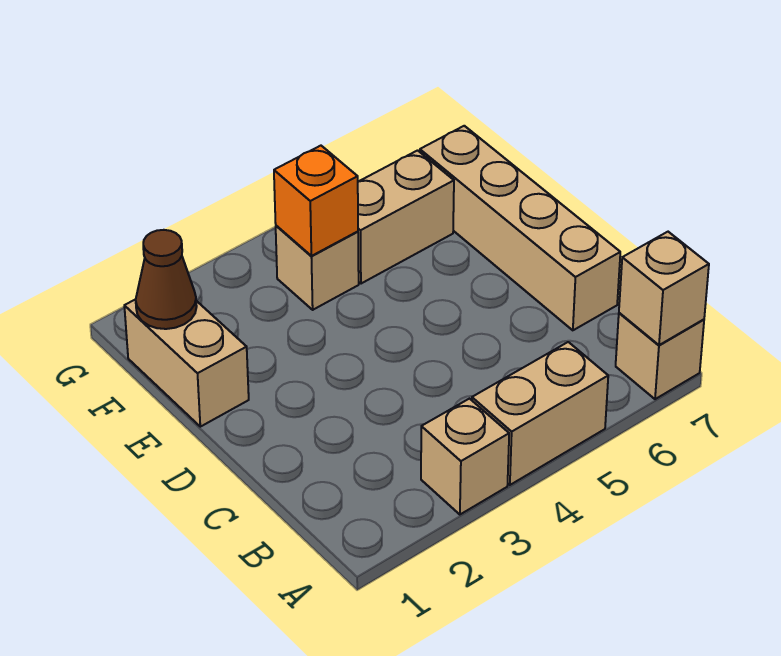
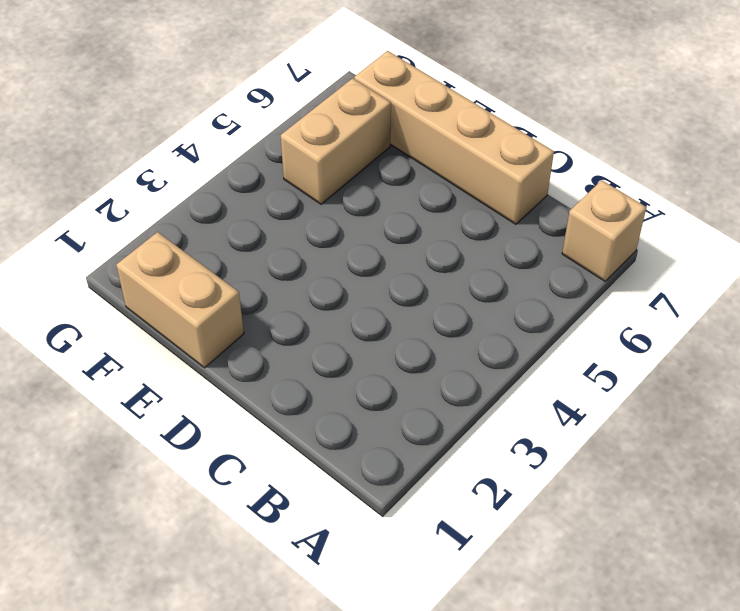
none -> tan brick A3 level 1
none -> tan brick A4:A5 level 1

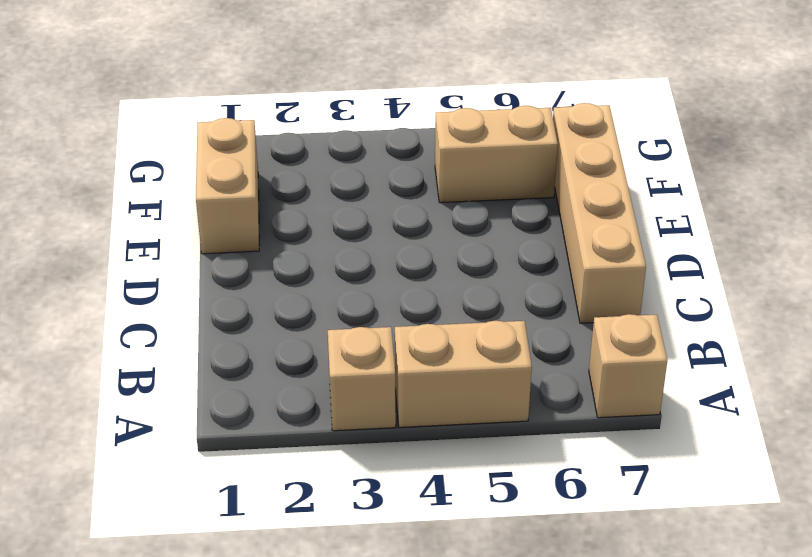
none -> tan brick F4 level 1
none -> tan brick A7 level 2

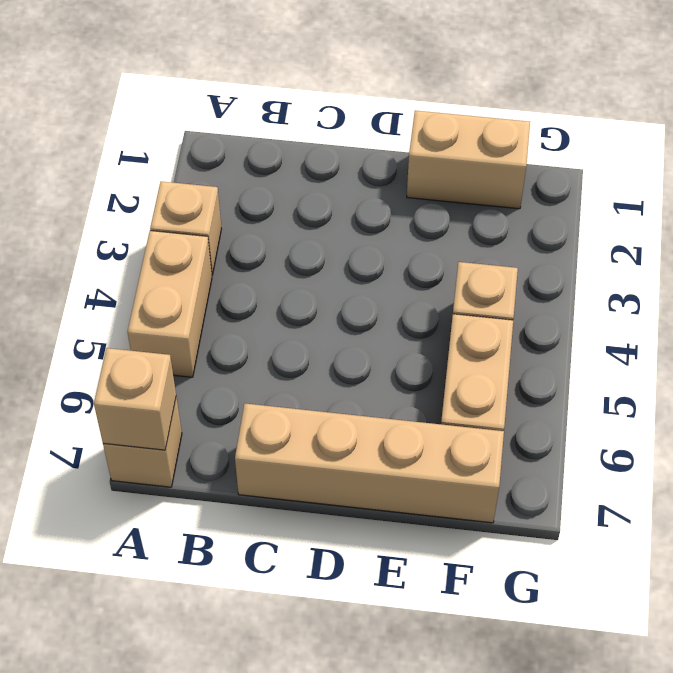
none -> brown cone F1 level 2
none -> orange brick F4 level 2

